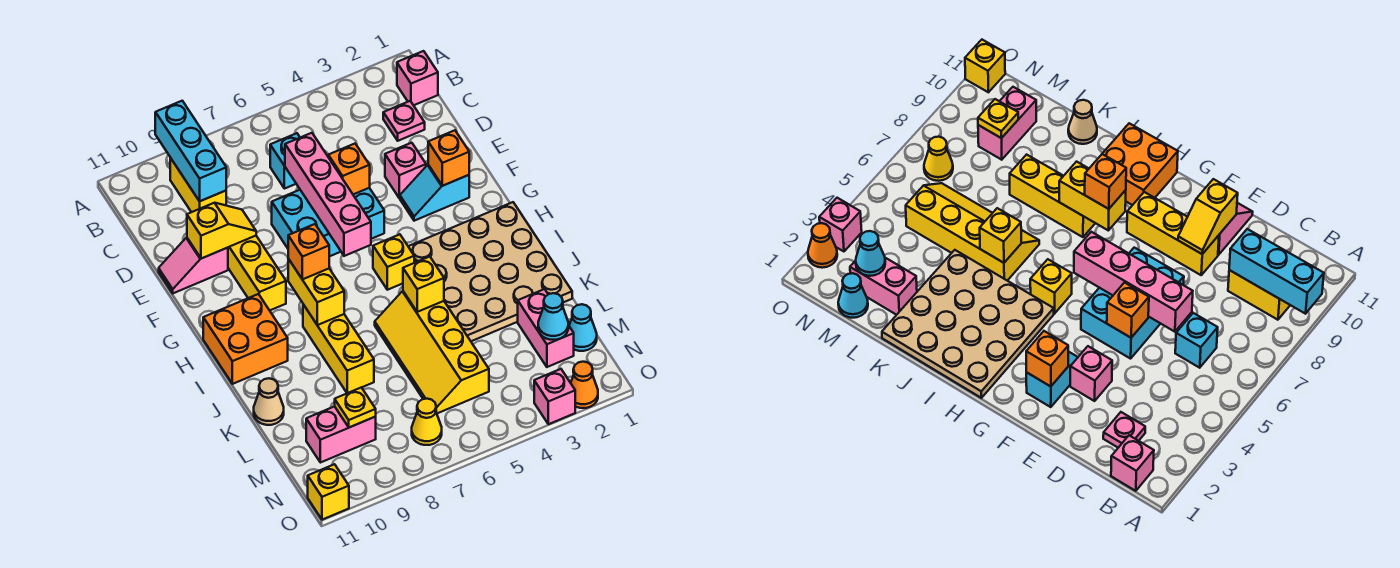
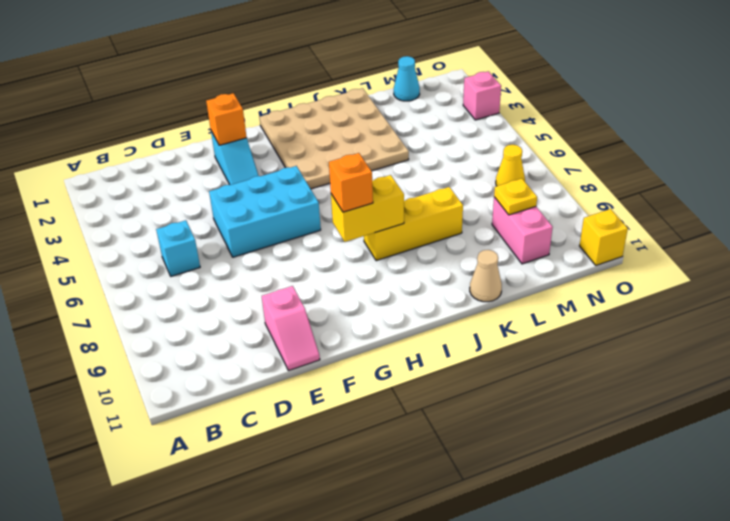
cyan brick E5:G6 level 1 -> cyan brick E5:F7 level 1
none -> pink brick B1 level 1
none -> yellow brick B9:C9 level 1
none -> pink plate C2 level 1
none -> pink brick E3 level 1

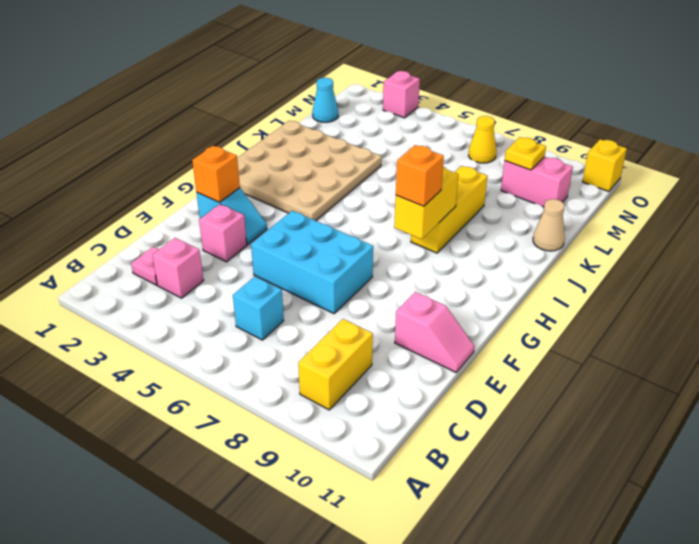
pink brick C3 level 1 -> pink brick B1 level 1
none -> yellow brick E9:G9 level 1
none -> yellow brick H5 level 1
none -> orange brick H10:I11 level 1
none -> yellow slope J5:M6 level 1 top 5

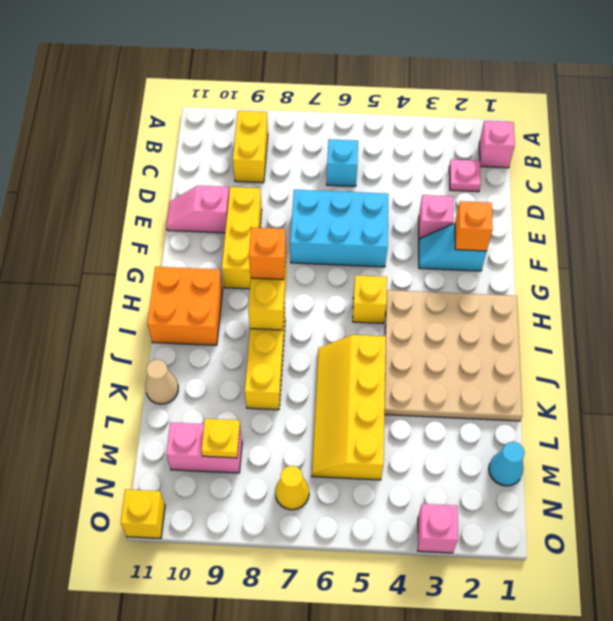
none -> pink brick L2:M2 level 1
none -> orange cone O2 level 1
none -> cyan brick A9:C9 level 2
none -> pink brick D6:G6 level 2

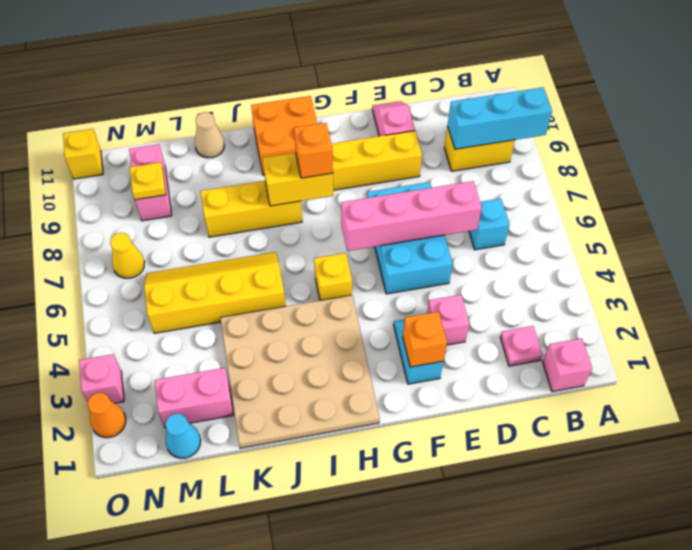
none -> orange brick E5 level 2
none -> yellow slope E9:E10 level 2 top 10
none -> yellow brick J5 level 2
none -> cyan cone M2 level 2

